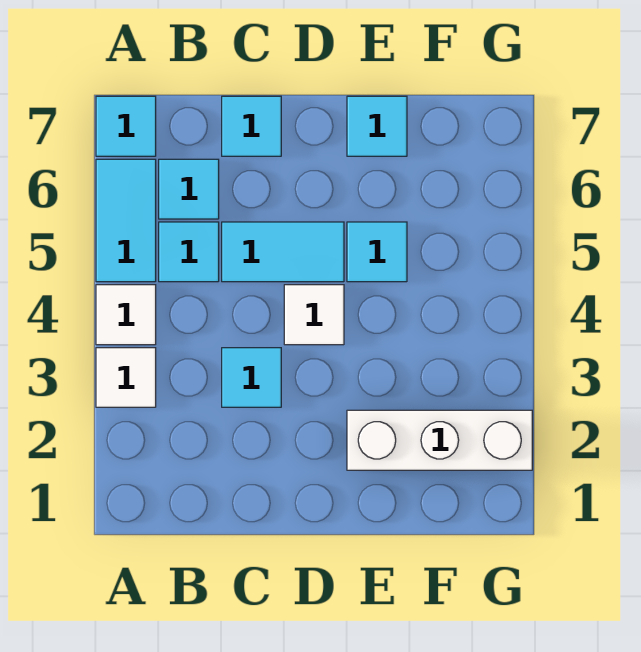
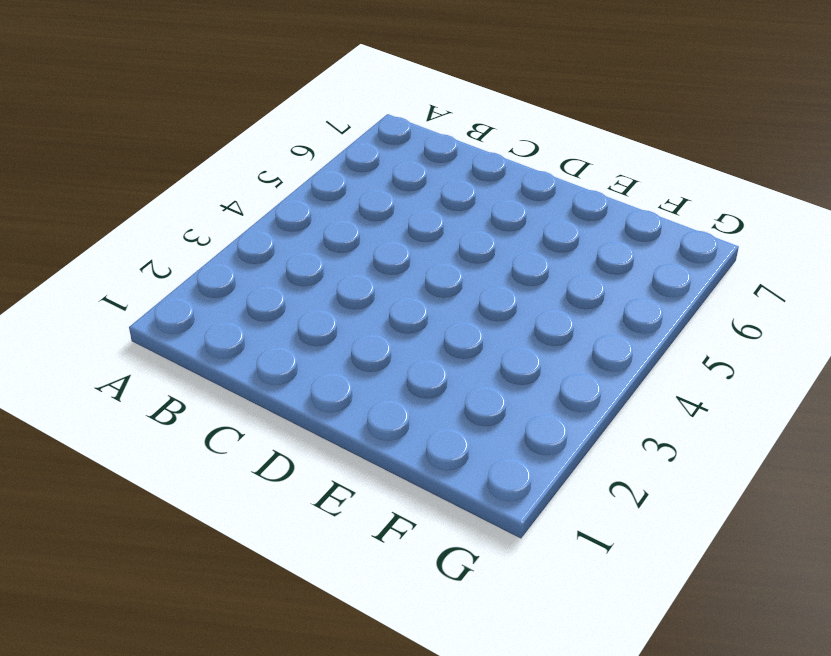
none -> white tile A3 level 1
none -> white tile A4 level 1
none -> cyan tile A5:A6 level 1

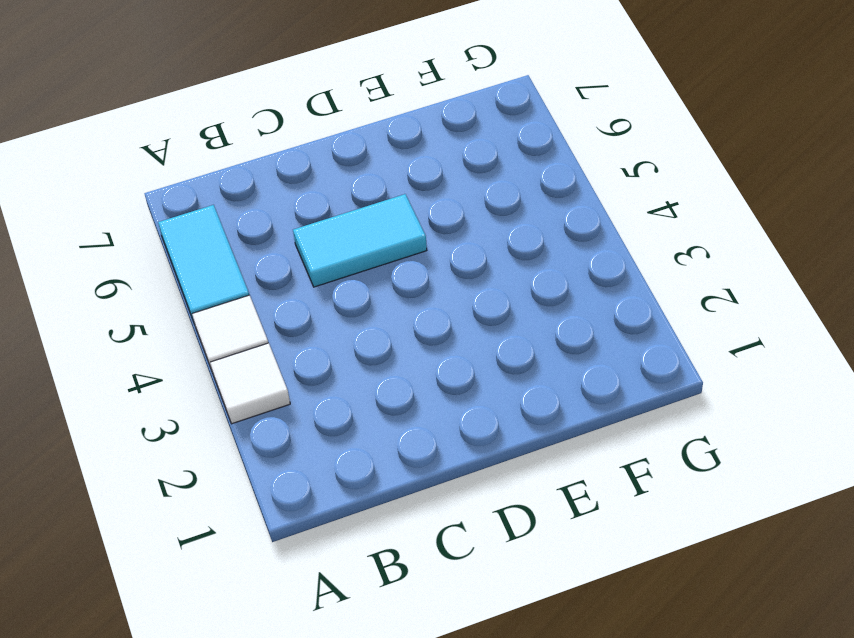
none -> cyan tile A7 level 1
none -> cyan tile B5 level 1
none -> cyan tile B6 level 1

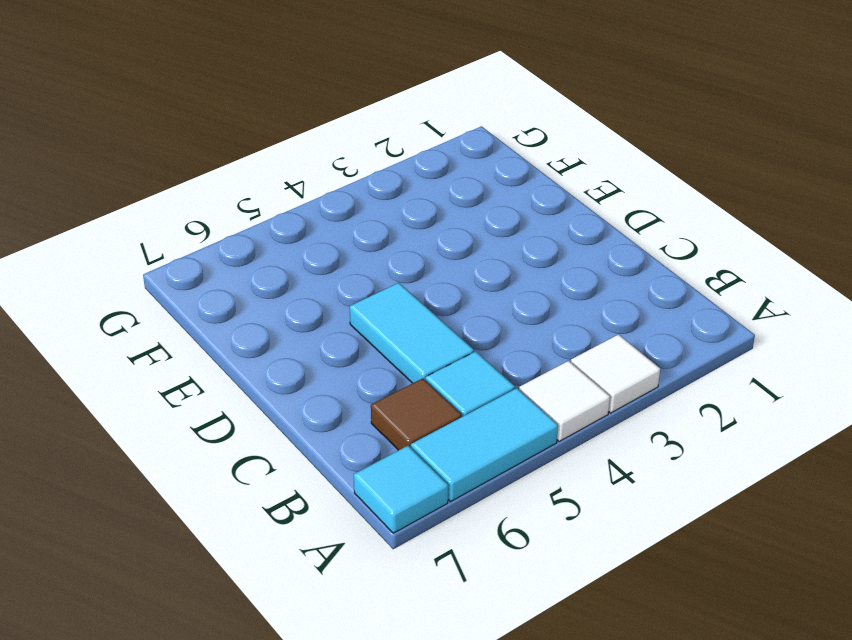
brown tile B6 level 1 -> cyan tile B6 level 1
none -> cyan tile C3 level 1
none -> cyan tile C7 level 1
none -> white tile D4 level 1

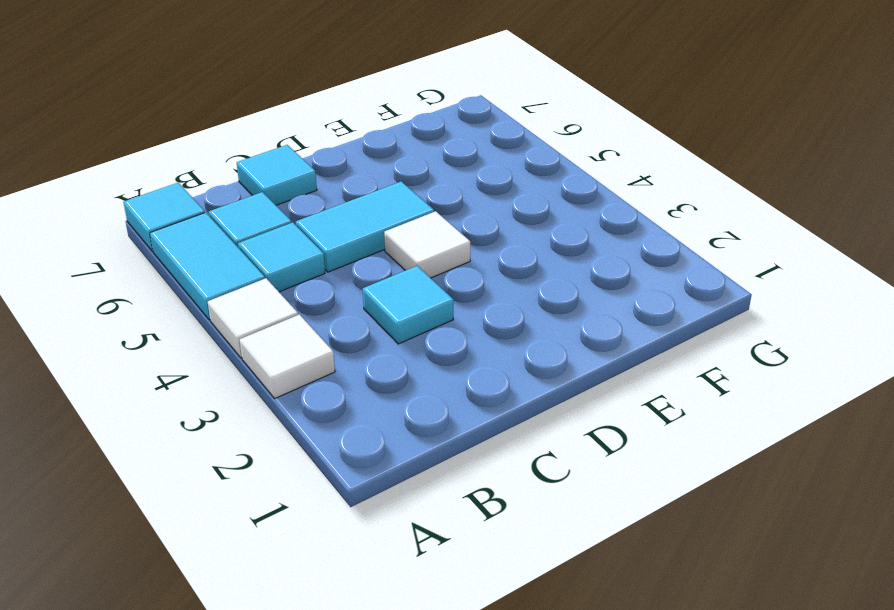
none -> white brick E2:G2 level 1
none -> cyan tile E5 level 1
none -> cyan tile E7 level 1

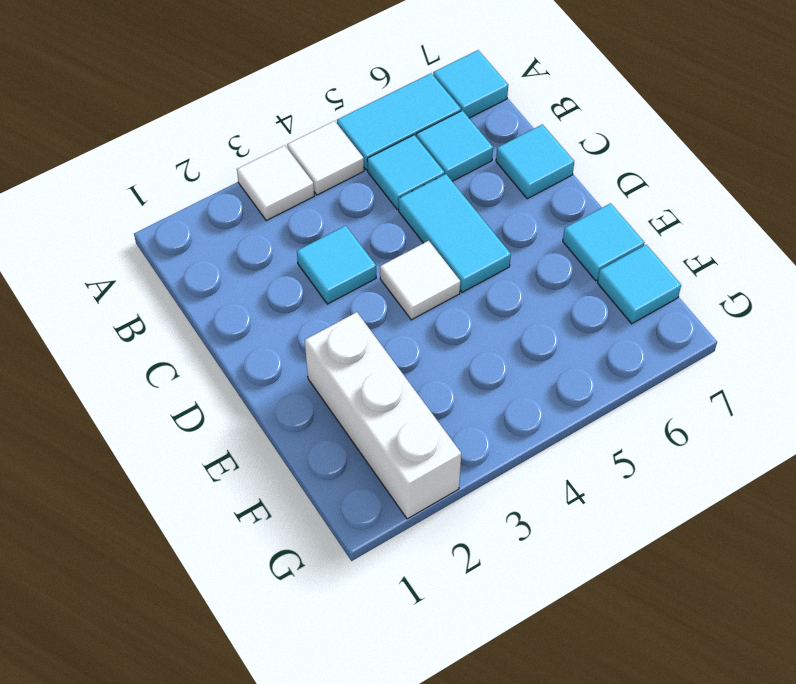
cyan tile F7 level 1 -> cyan tile E5 level 1

